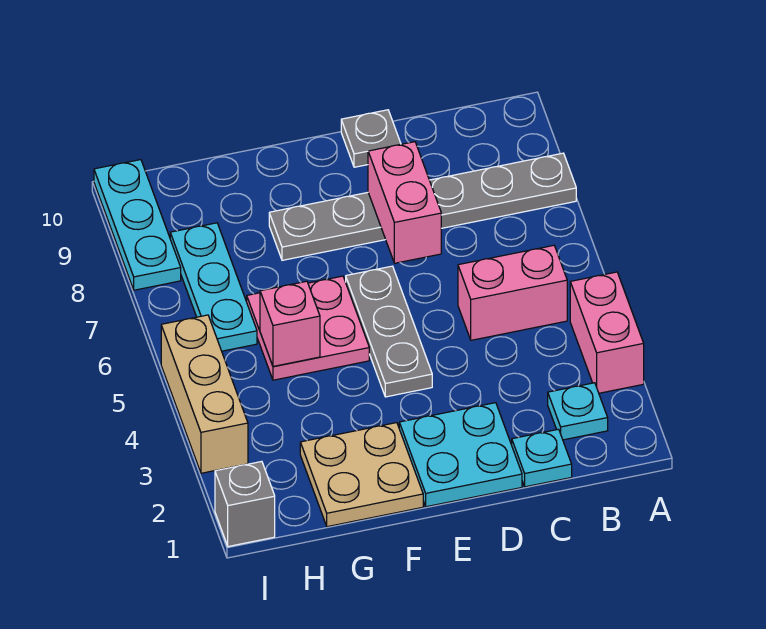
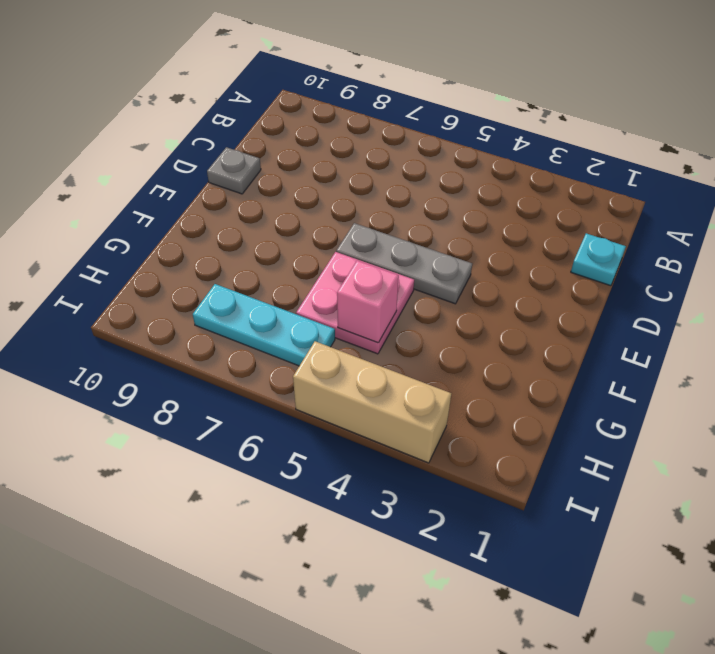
none -> pink brick A3:A4 level 1
none -> grey plate A8:F8 level 1
none -> cyan plate B2 level 1

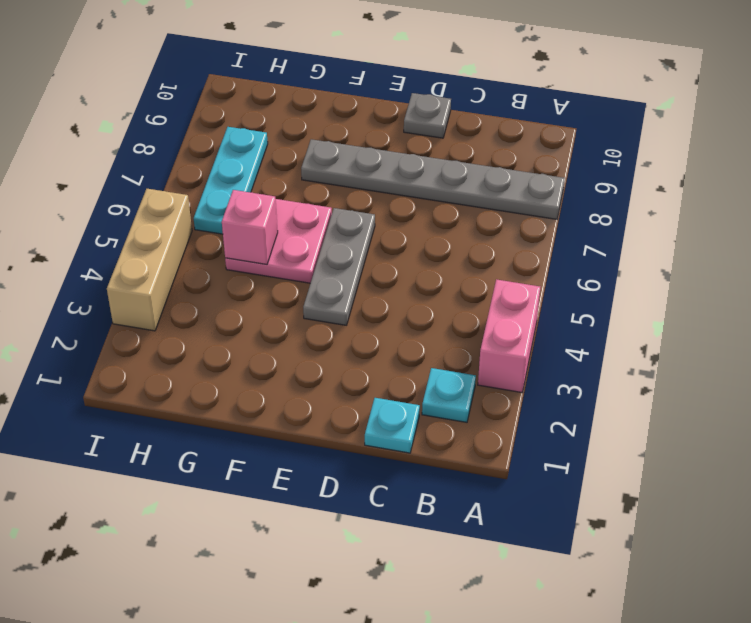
none -> pink brick B5:C5 level 1
none -> cyan plate D1:E2 level 1
none -> tan plate F1:G2 level 1

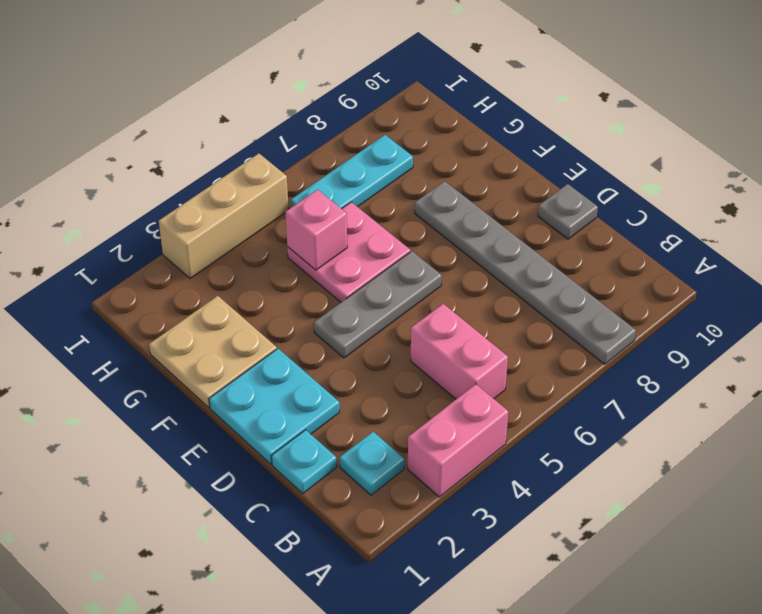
none -> grey brick I1 level 1
none -> cyan plate I8:I10 level 1
none -> pink brick D7:D8 level 2

